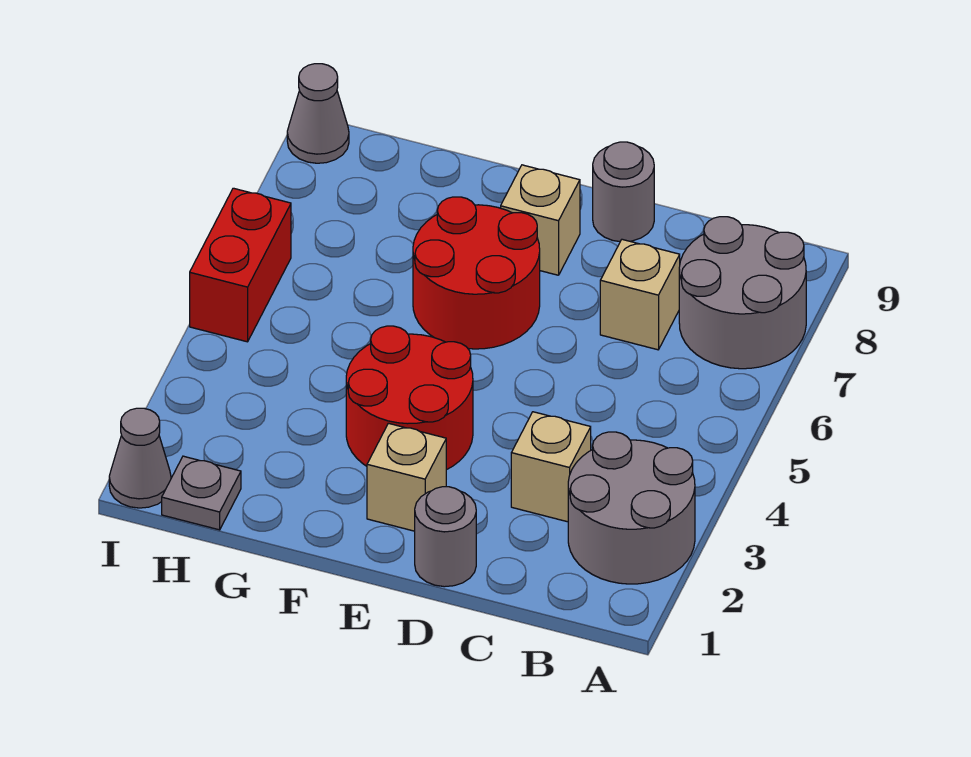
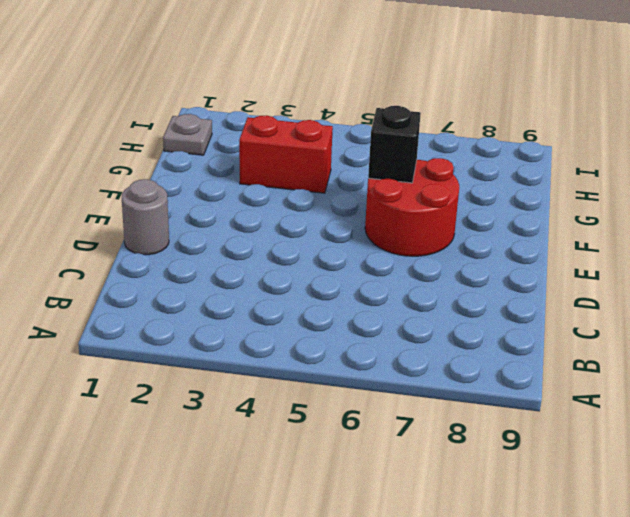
black brick F6 level 2 -> none
red brick G3:G4 level 1 -> red brick I5:I6 level 1
none -> grey round brick A2:B3 level 1
none -> grey round brick A7:B8 level 1
none -> tan brick C3 level 1

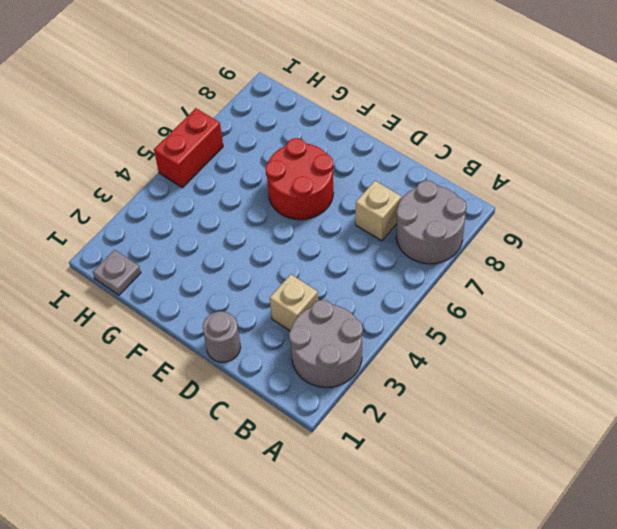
none -> grey round brick D9 level 1
none -> tan brick E2 level 1
none -> red round brick E3:F4 level 1

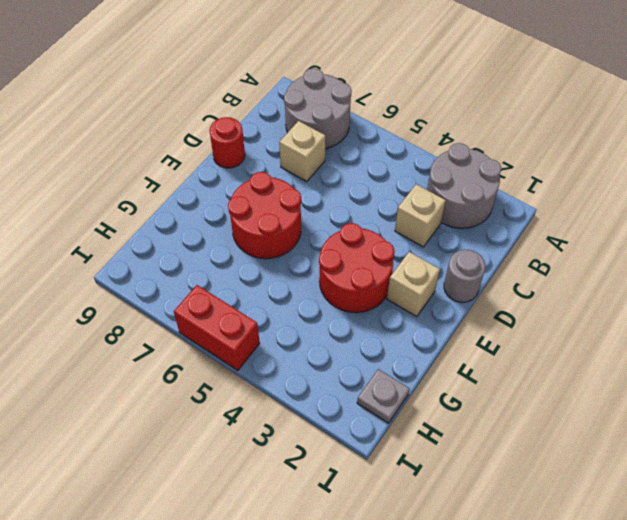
red round brick D9 level 1 -> grey round brick D9 level 1
none -> tan brick E8 level 1
none -> grey cone I1 level 1
none -> grey cone I9 level 1

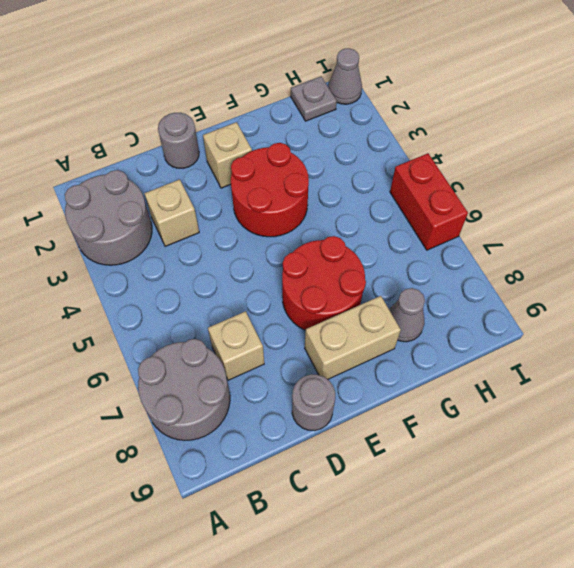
tan brick E8:F8 level 1 -> tan brick E8 level 1
grey cone G8 level 1 -> grey cone I9 level 1

